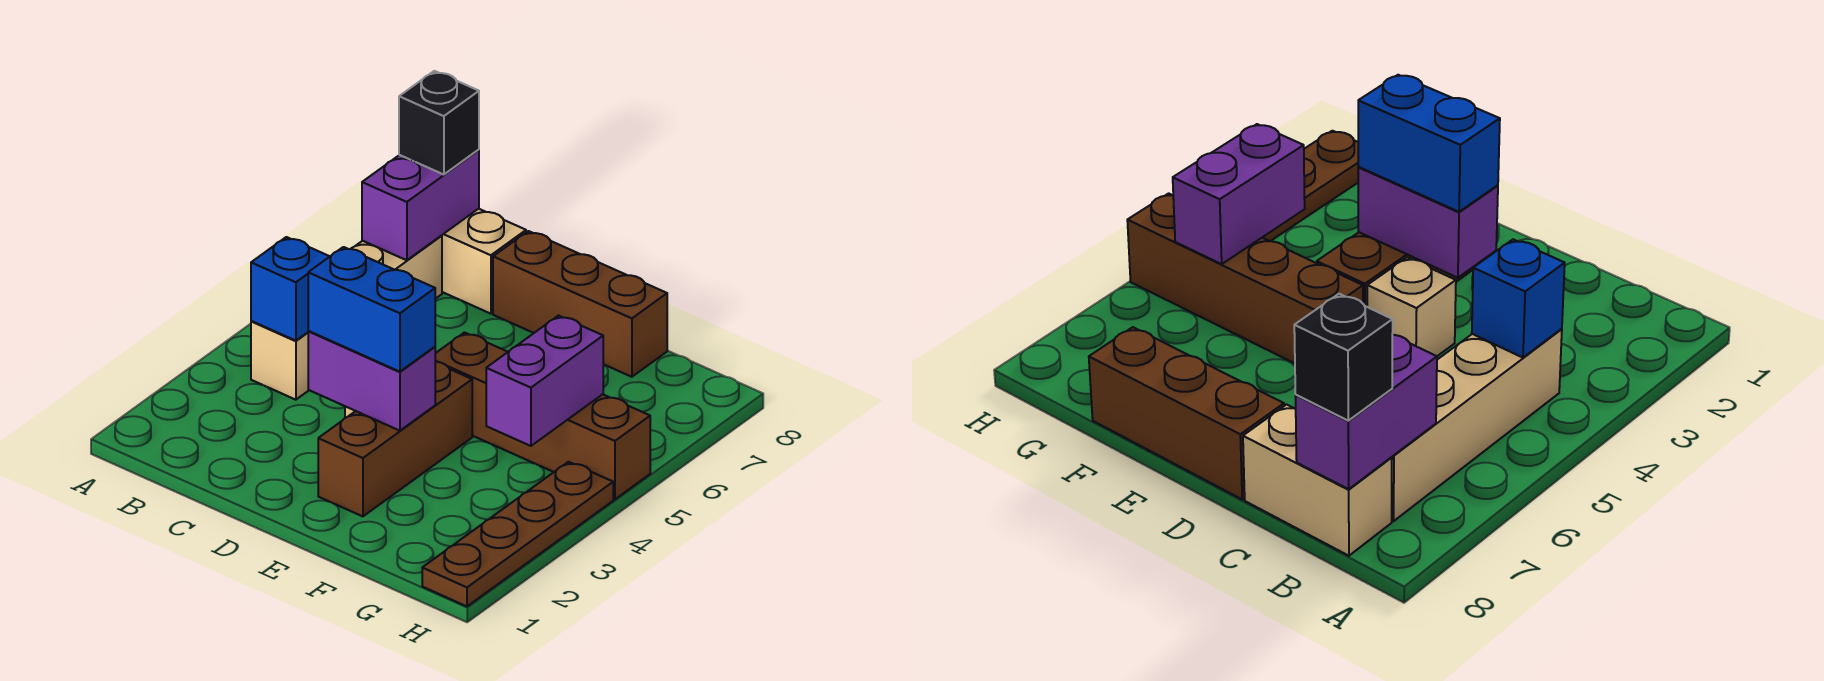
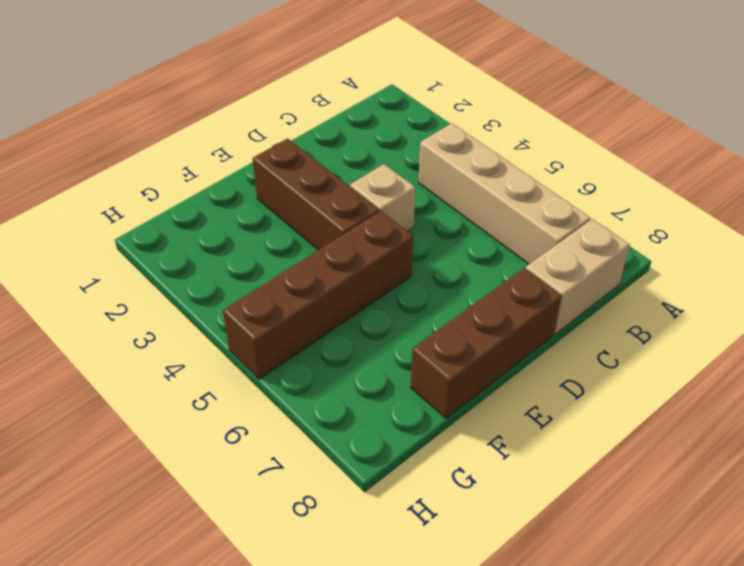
none -> brown plate H1:H4 level 1
none -> blue brick B4 level 2
none -> purple brick B7:B8 level 2

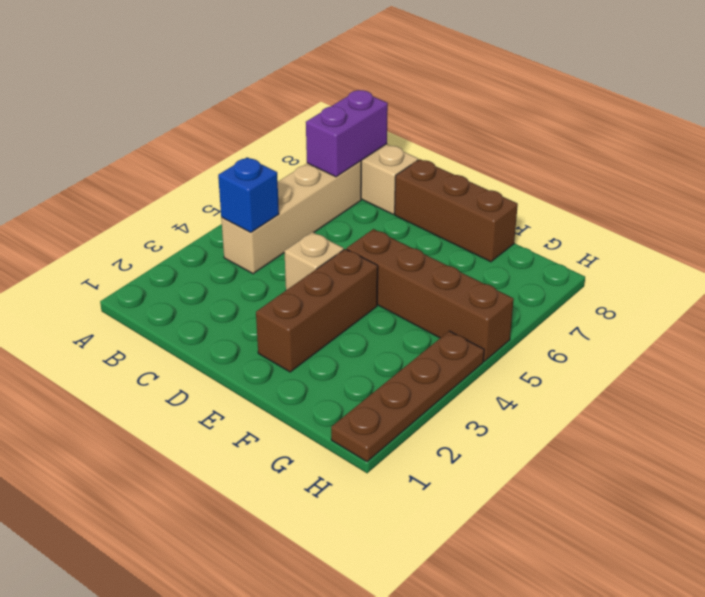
none -> purple brick D3:E3 level 2
none -> purple brick G4:G5 level 2
none -> black brick B8 level 3

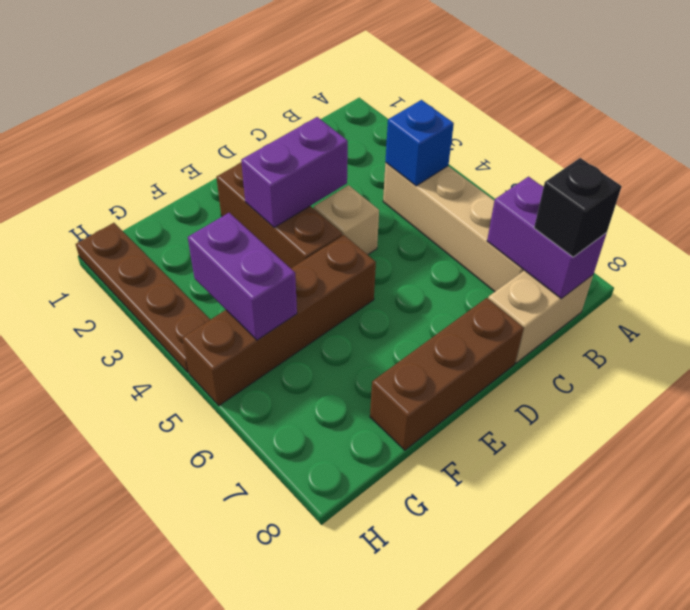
none -> blue brick D3:E3 level 3

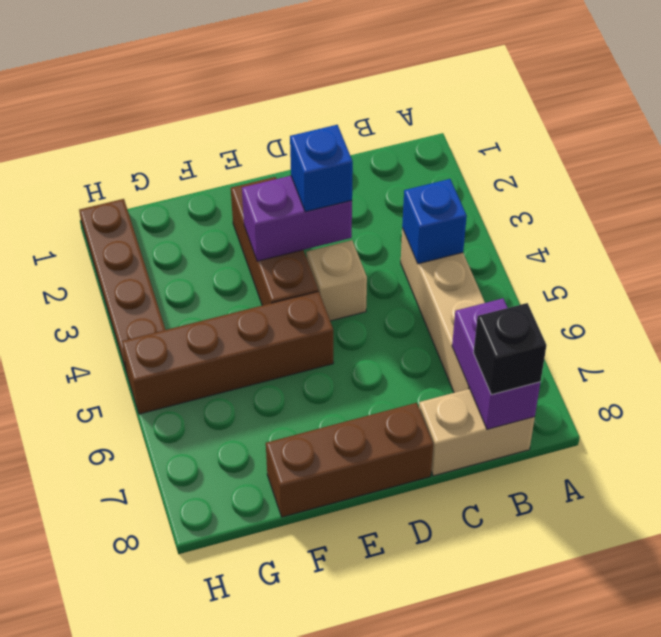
blue brick D3 level 3 -> blue brick D3:E3 level 3
none -> purple brick G4:G5 level 2

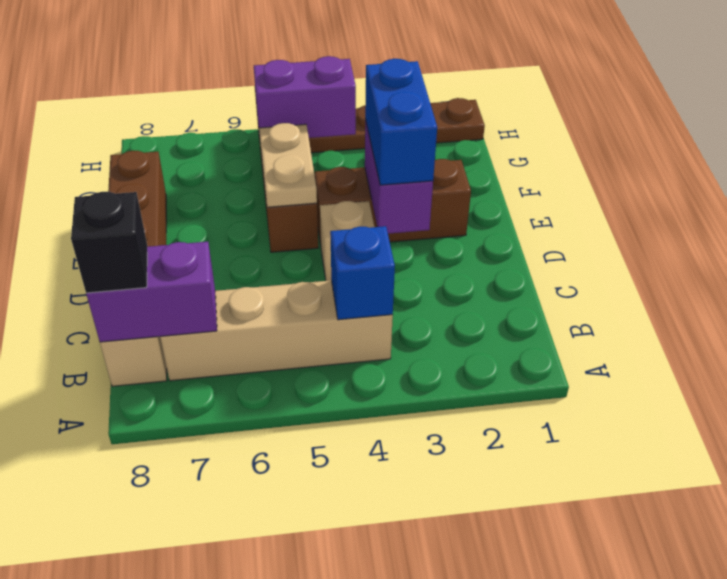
tan plate E5:F5 level 2 -> none

